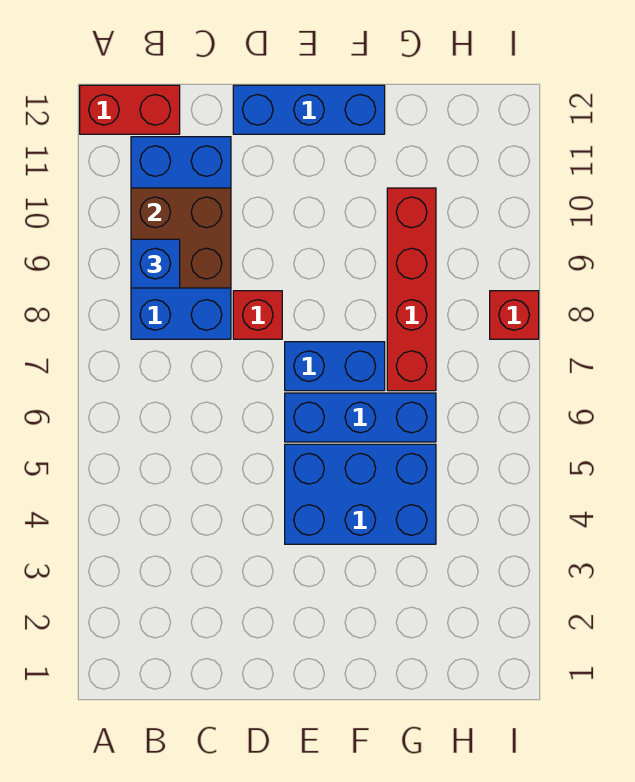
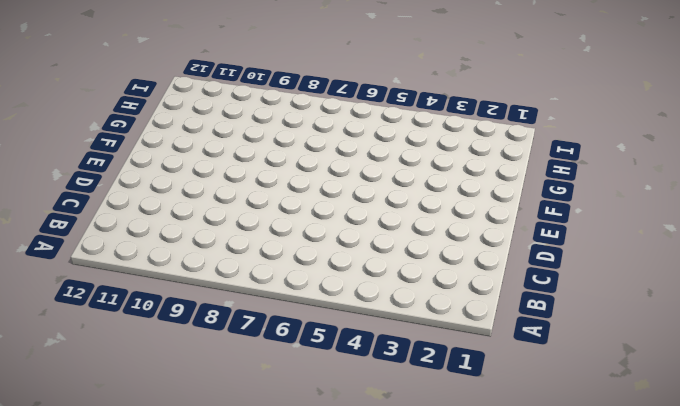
none -> red brick A12:B12 level 1
none -> blue brick B8:C11 level 1

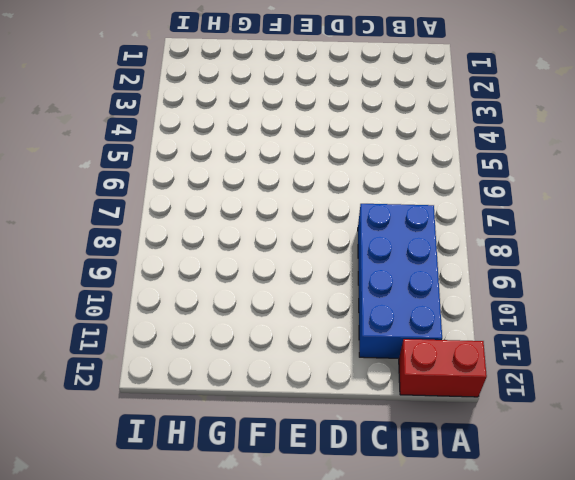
none -> red brick D8 level 1
none -> blue brick D12:F12 level 1

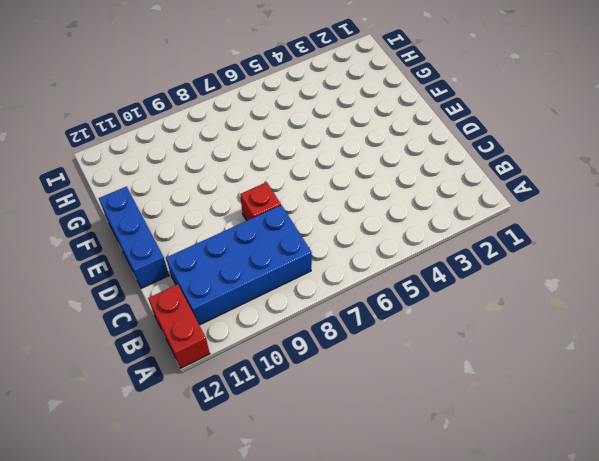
none -> blue brick E4:G5 level 1
none -> blue brick E6:G6 level 1

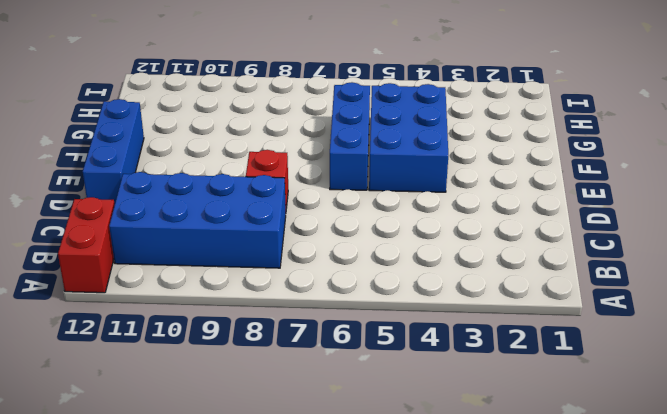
none -> blue brick E7:F7 level 1
none -> red brick G7:G10 level 1

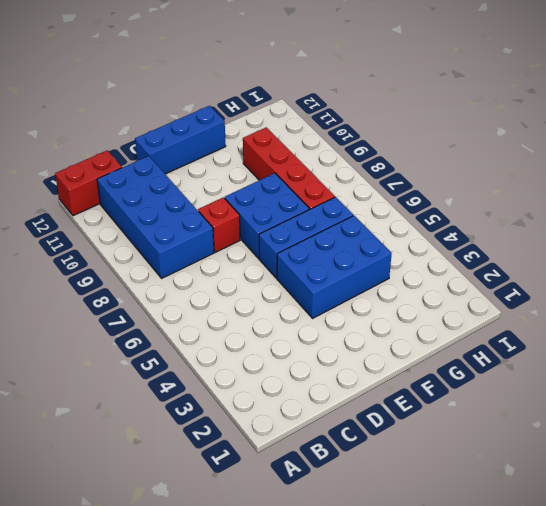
blue brick E7:F8 level 1 -> blue brick E7:F7 level 1
none -> red brick I8 level 1
none -> brown brick B9:C10 level 2

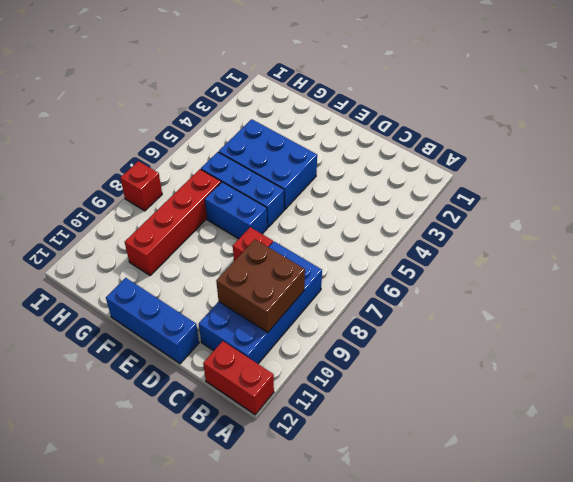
none -> blue brick B9 level 3

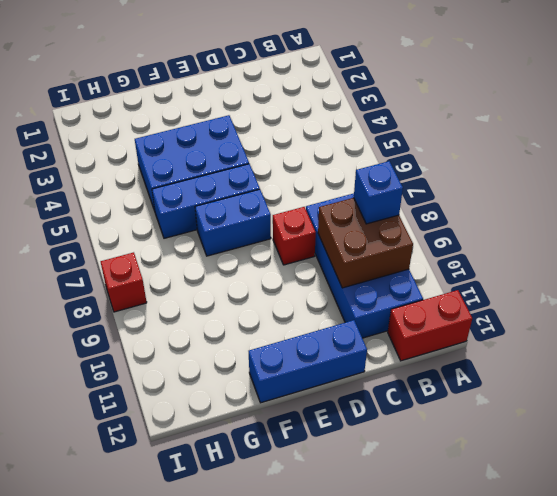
none -> red brick G7:G10 level 1

